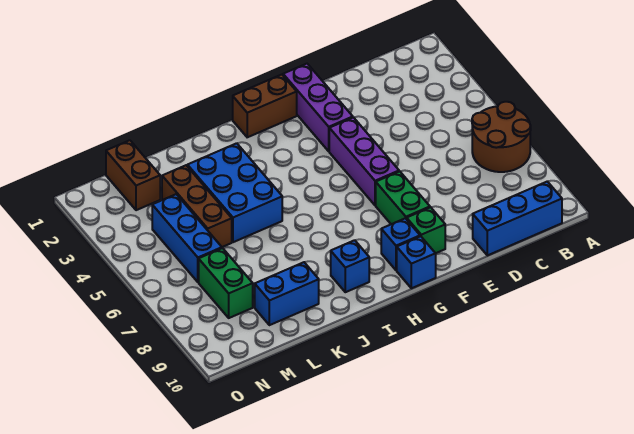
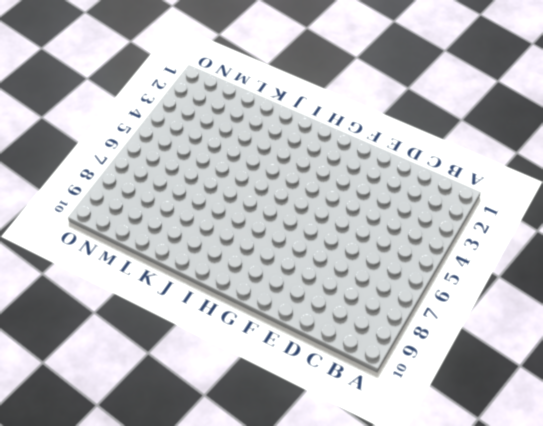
none -> brown round brick A6:B7 level 1
none -> blue brick B10:D10 level 1
none -> purple brick F1:F3 level 1

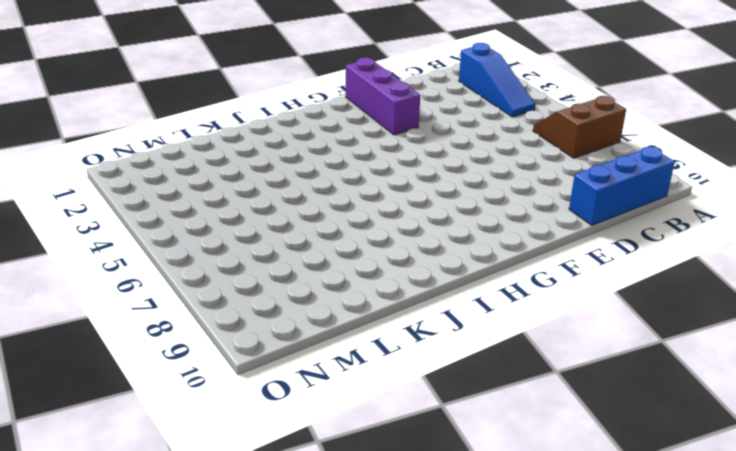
brown slope A6:B7 level 1 top 7 -> brown round brick A6:B7 level 1
blue slope B2:B4 level 1 top 2 -> none
none -> purple brick F4:F6 level 1
none -> green brick F7:F8 level 1
none -> green brick F9 level 1

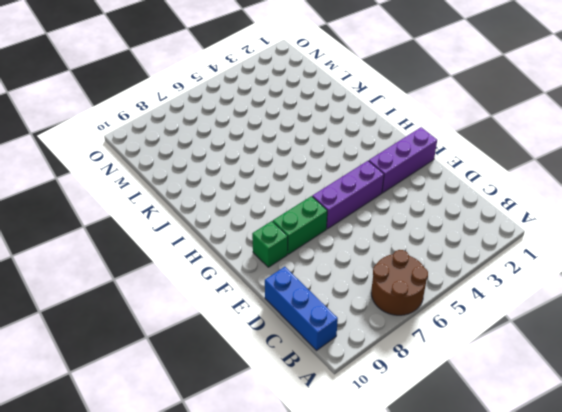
none -> brown brick G1:H1 level 1
none -> blue brick G9 level 1
none -> blue brick G10 level 1

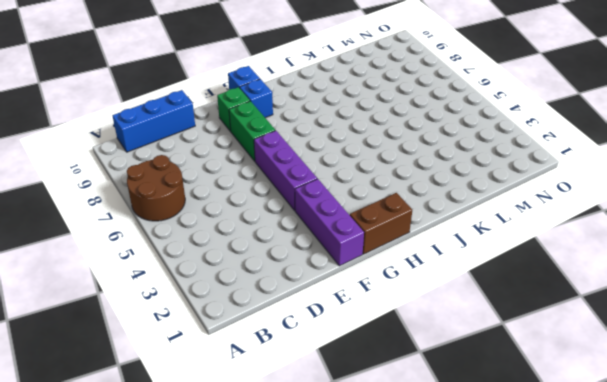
none -> blue brick I9 level 1
none -> blue brick J3:K5 level 1
none -> blue brick K9:L9 level 1

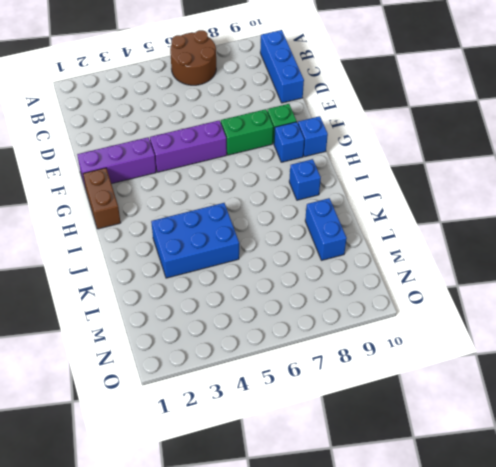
none -> brown brick L3:L5 level 1
none -> brown brick M1:M2 level 1
none -> blue brick M4:M6 level 1

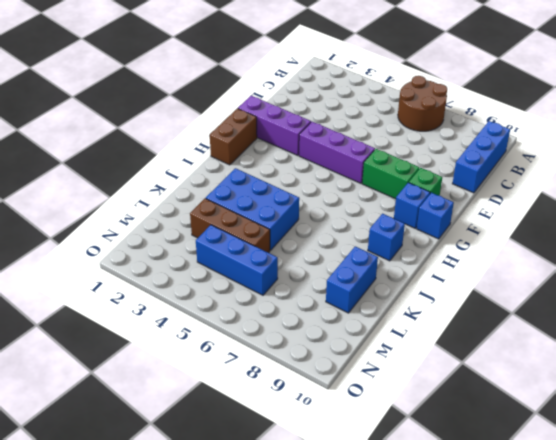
none -> brown brick M1:M2 level 1
none -> green brick M7:M8 level 1

